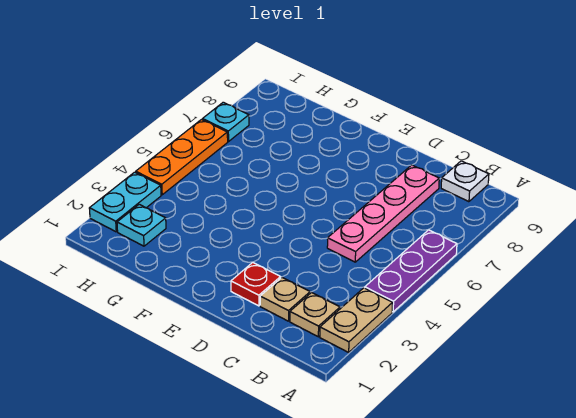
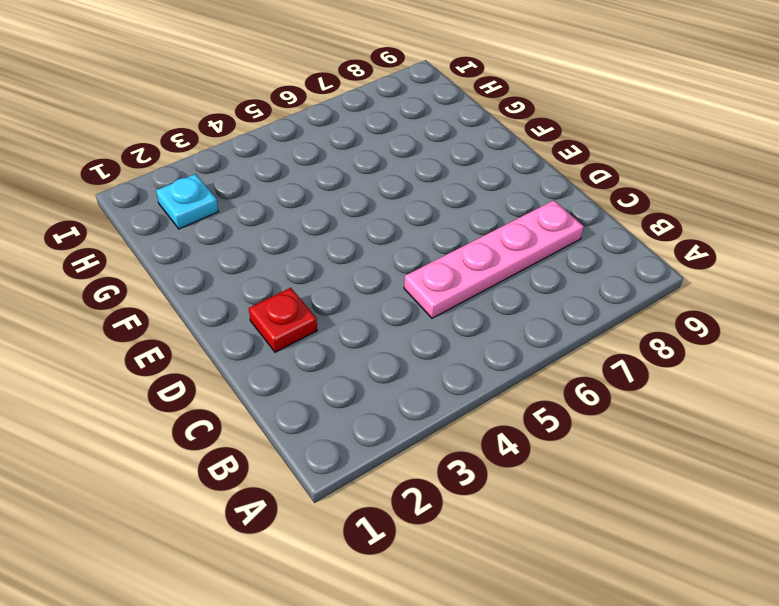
none -> tan plate A2:A3 level 1
none -> purple plate A4:A6 level 1

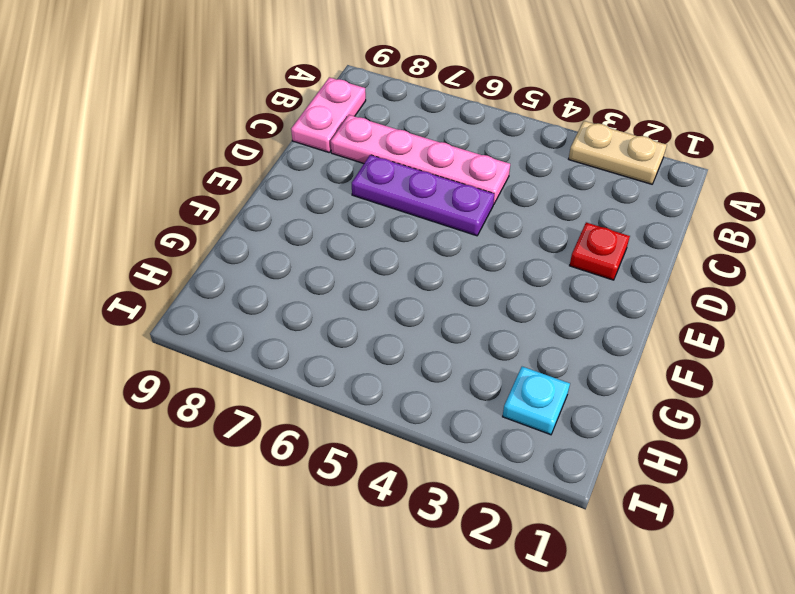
pink plate B9:C9 level 1 -> white plate B9 level 1
purple plate D5:D7 level 1 -> purple plate A4:A6 level 1
none -> tan plate B2 level 1
none -> tan plate C2 level 1

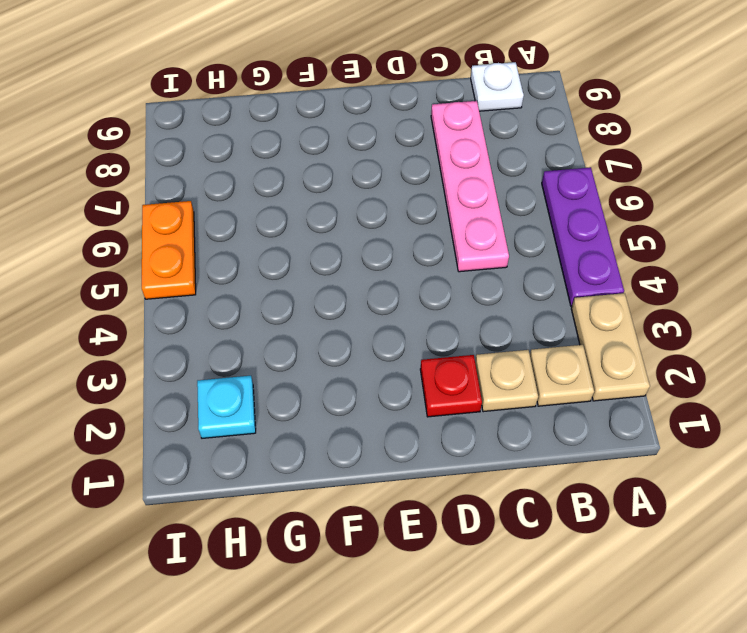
orange plate I5:I6 level 1 -> orange plate I4:I6 level 1
none -> cyan plate I2:I3 level 1
none -> cyan plate I7 level 1

